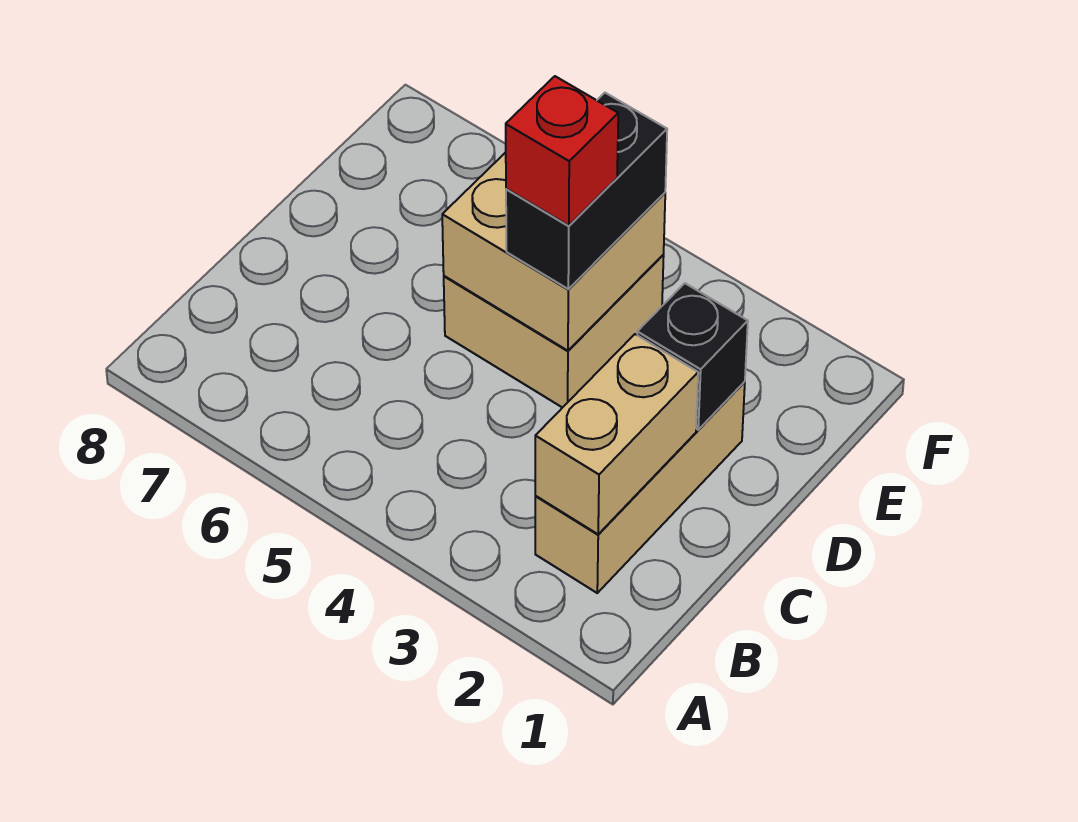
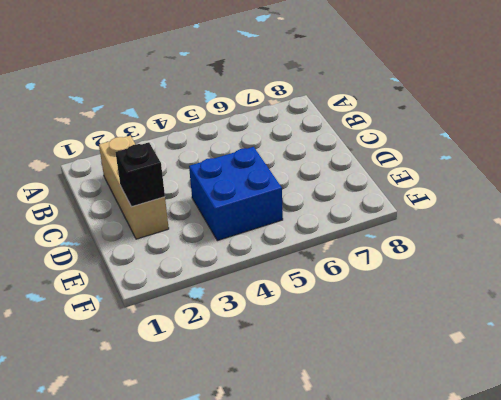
blue brick D4:E5 level 1 -> tan brick D4:E5 level 1
none -> tan brick B2:C2 level 2
none -> tan brick D4:E5 level 2

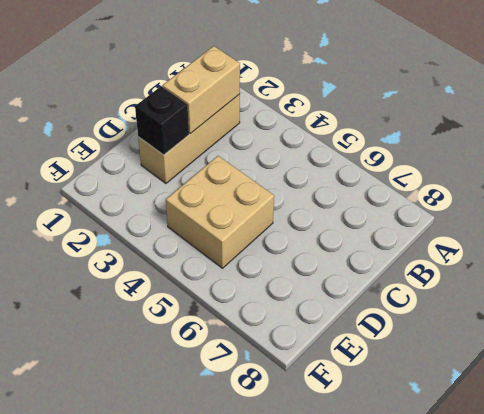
none -> tan brick D4:E5 level 2
none -> black brick D4:E4 level 3

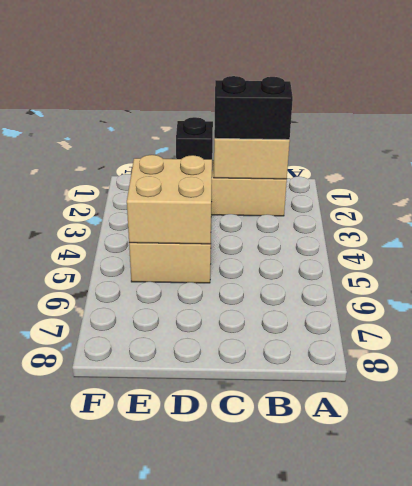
black brick B2:C2 level 3 -> black brick D4:E4 level 3
none -> red brick D4 level 4

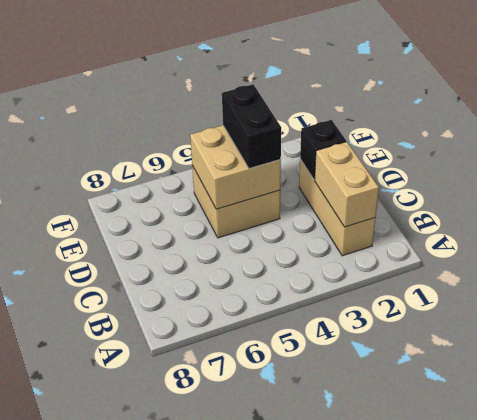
none -> red brick D4 level 4

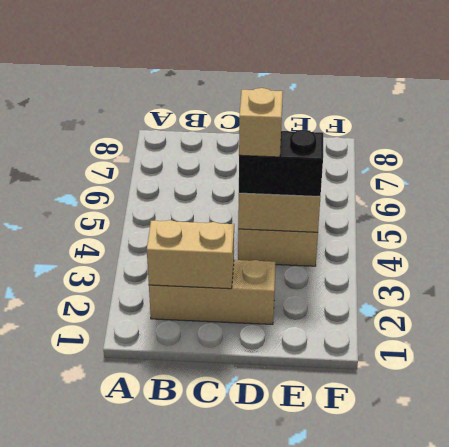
tan brick D4 level 4 -> red brick D4 level 4
none -> black brick D2 level 2

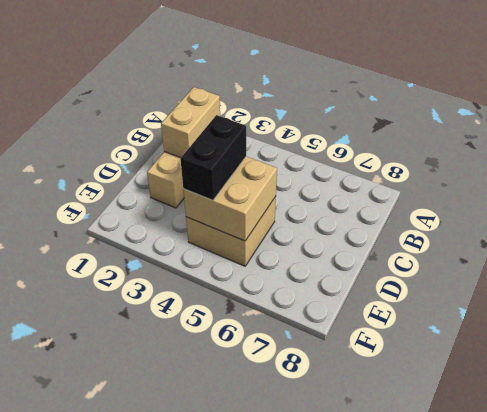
none -> black brick D2 level 2
none -> red brick D4 level 4

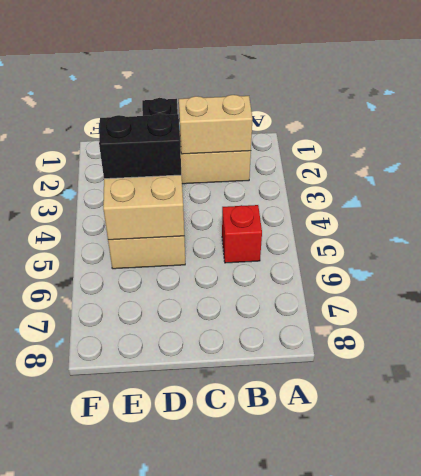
red brick B5 level 1 -> red brick D4 level 4

